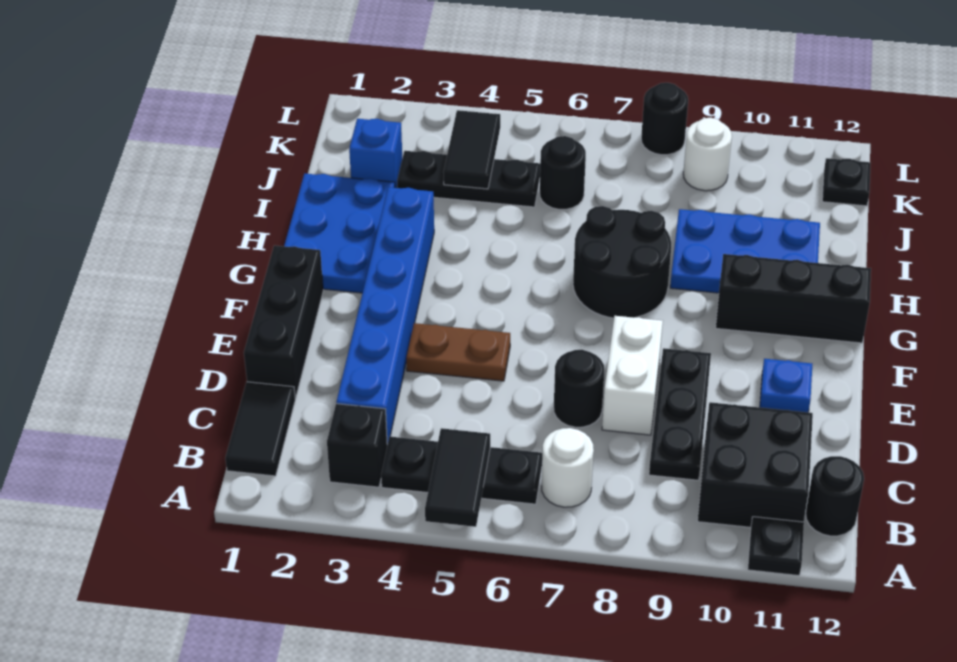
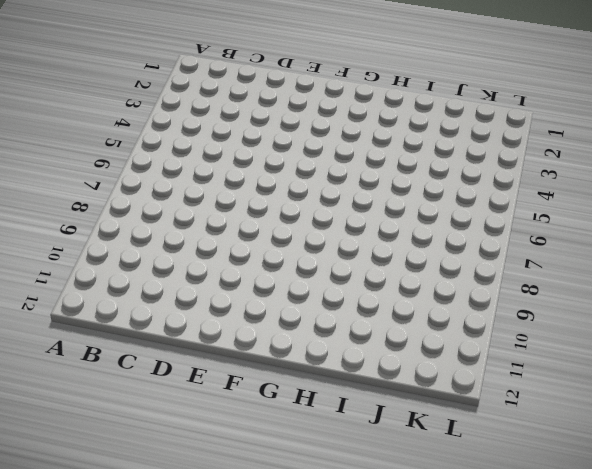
none -> black plate A11 level 1
none -> black tile B1:C1 level 1
none -> black brick B3 level 1

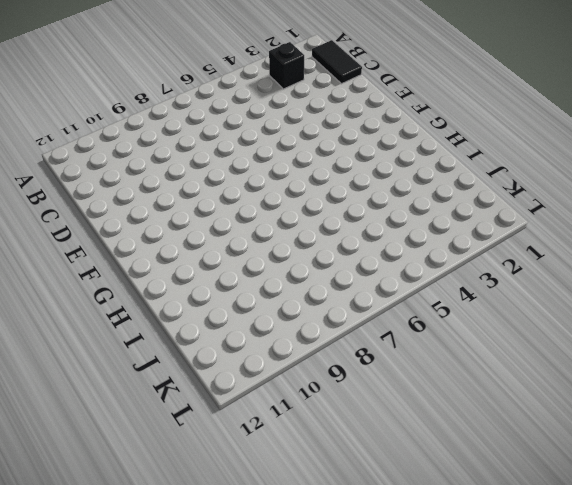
none -> black plate A11 level 1
none -> black plate B4:B6 level 1
none -> white round brick B7 level 1

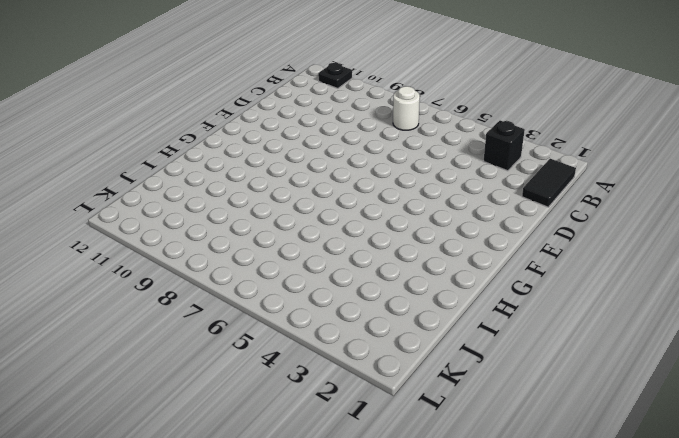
none -> black plate B4:B6 level 1
none -> black brick B10:C11 level 1
none -> black round brick B12 level 1

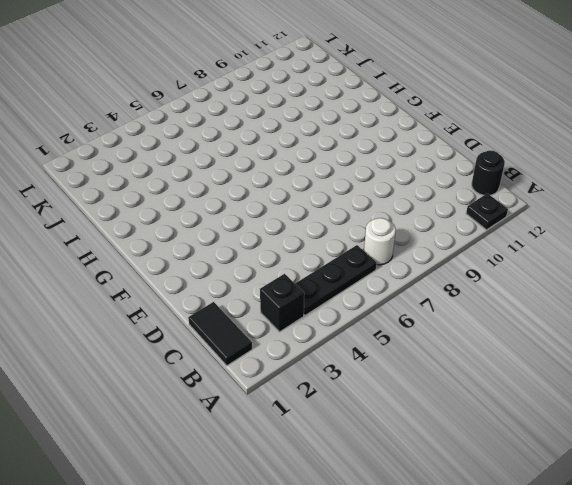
none -> black brick B10:C11 level 1
none -> blue brick C3:H3 level 1
none -> black plate C9:E9 level 1

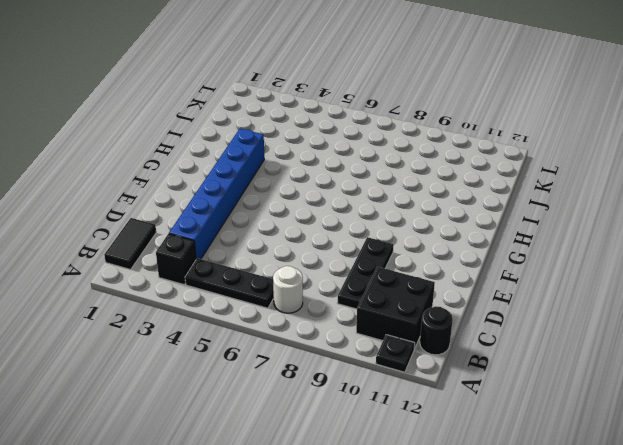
none -> black brick D1:F1 level 1
none -> black round brick D7 level 1
none -> white brick D8:E8 level 1

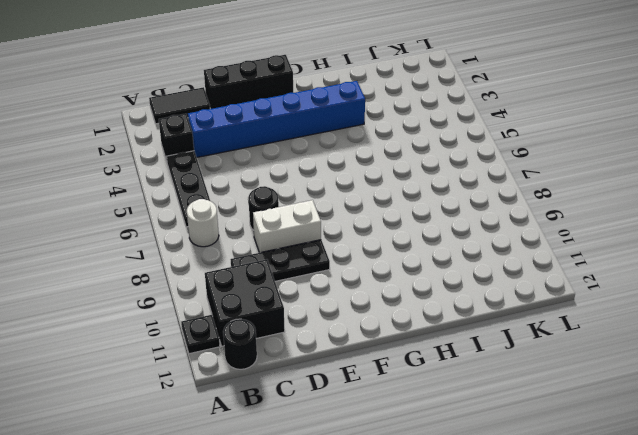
none -> brown plate E4:E5 level 1
none -> blue plate E11 level 1
none -> blue plate G1:I2 level 1

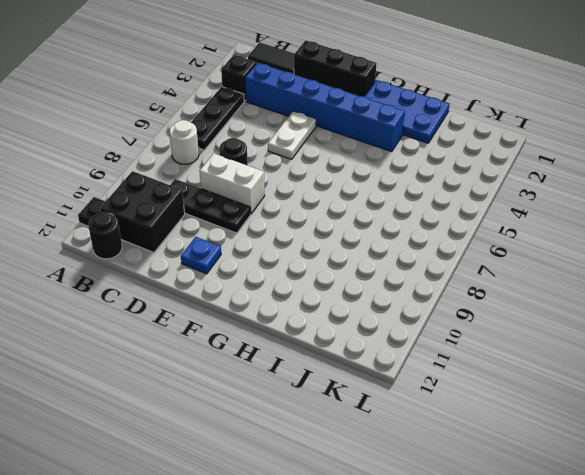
white plate E4:E5 level 1 -> brown plate E4:E5 level 1
none -> black round brick G7:H8 level 1
none -> black brick G10:G12 level 1
none -> blue plate H9:I11 level 1

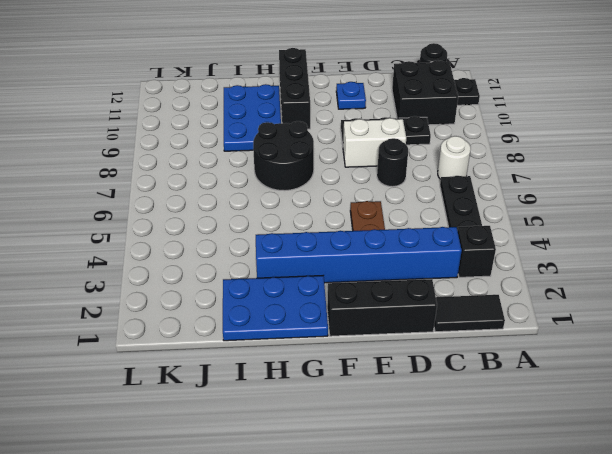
none -> blue brick J2 level 1
none -> black plate J3:J5 level 1
none -> black round brick J6 level 1

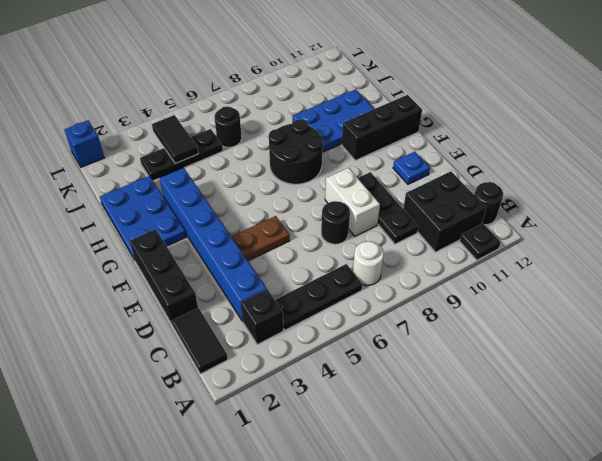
blue brick L1 level 1 -> blue brick J2 level 1
none -> white round brick K9 level 1
none -> black plate K12 level 1
none -> black round brick L8 level 1

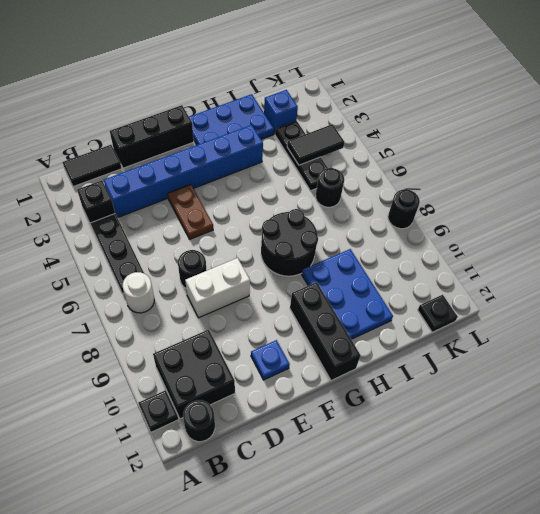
none -> black plate C9:E9 level 1
none -> white round brick K9 level 1
none -> black tile A5:B5 level 2

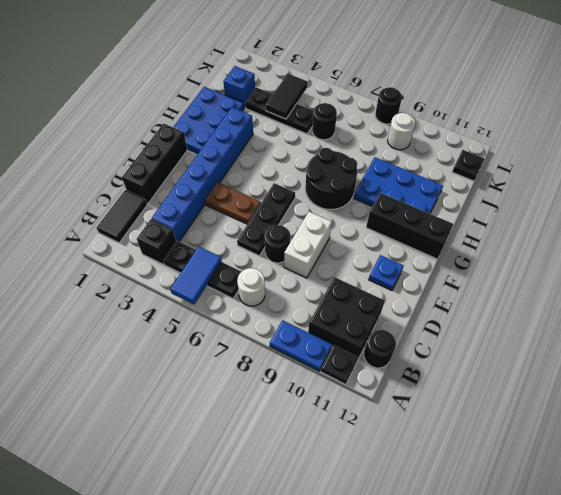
blue tile A5:B5 level 2 -> black tile A5:B5 level 2
blue plate A9:A10 level 1 -> none
black plate D6:F6 level 1 -> black plate C9:E9 level 1

